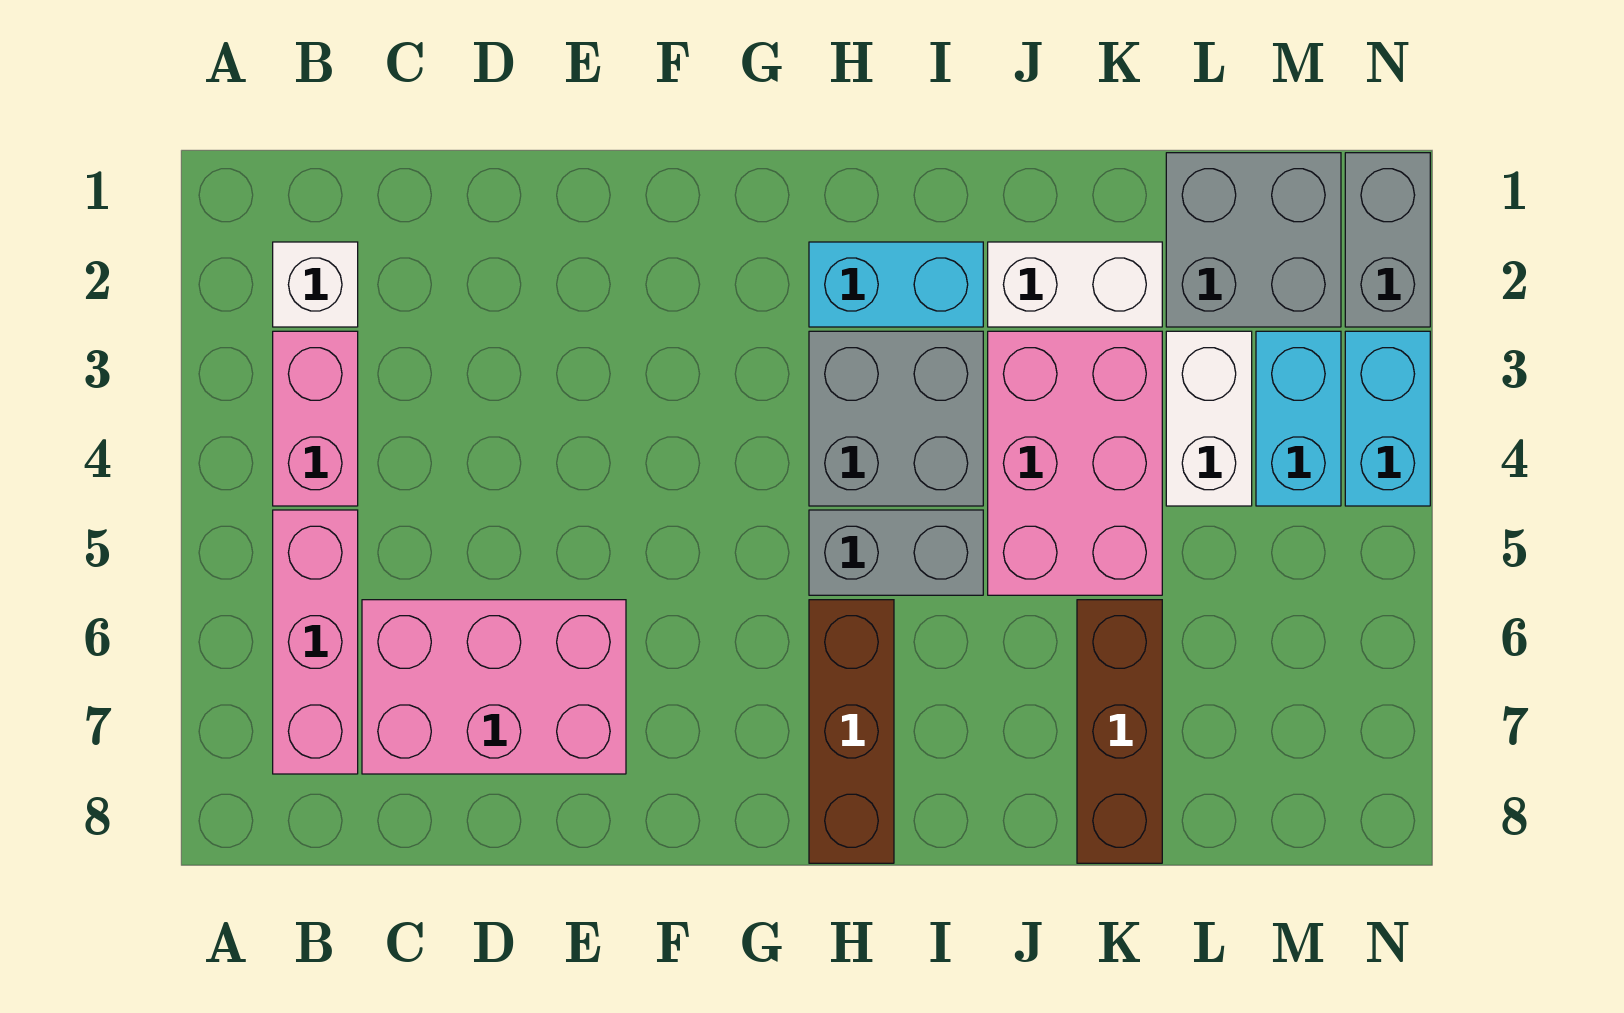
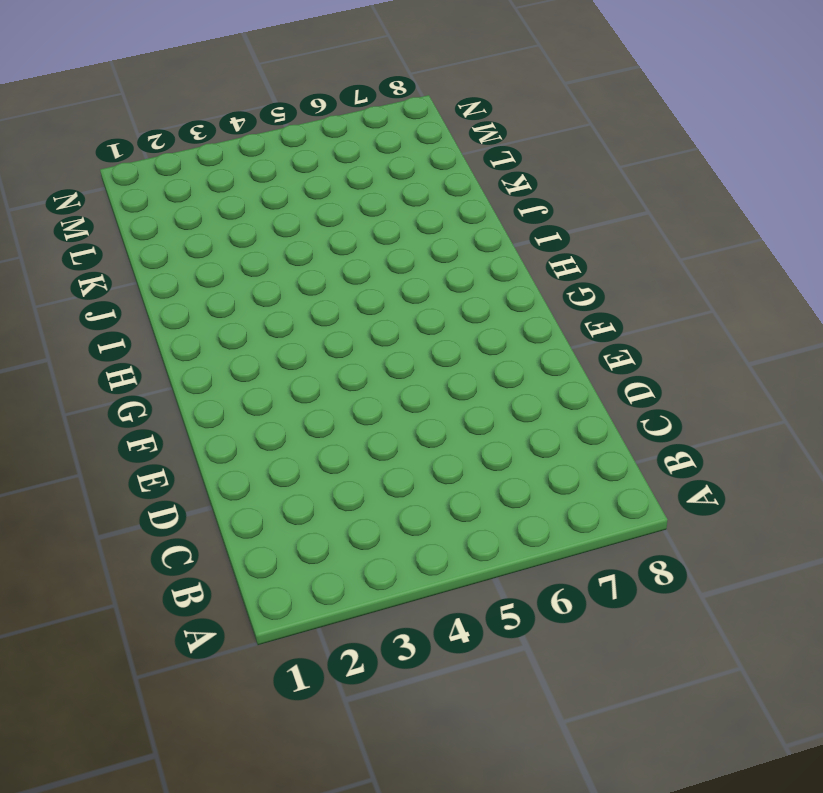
none -> white brick B2 level 1
none -> pink brick B3:B4 level 1
none -> pink brick B5:B7 level 1

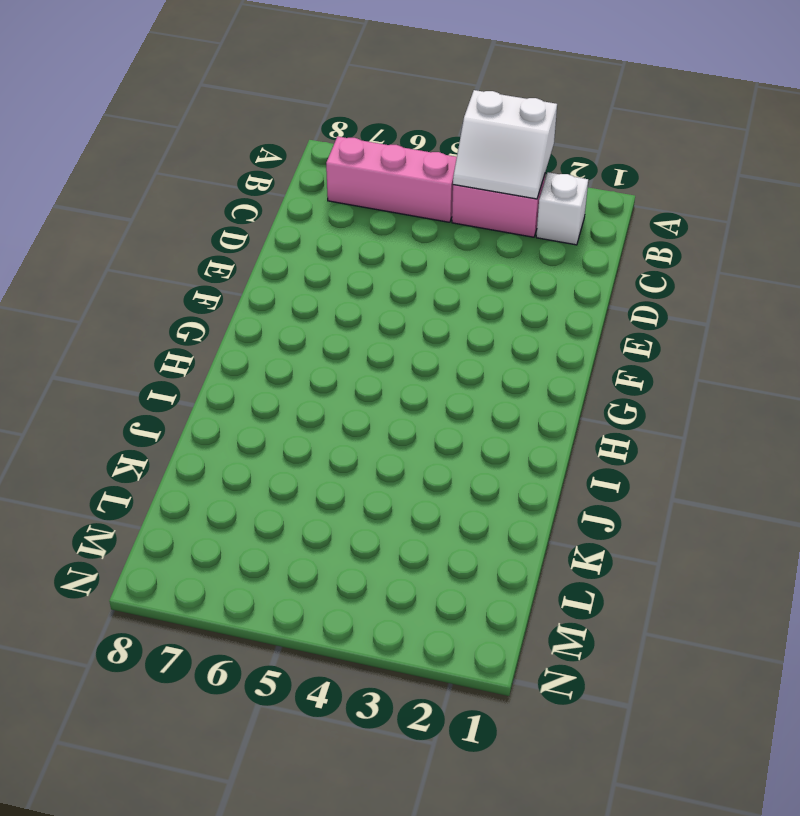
white slope A3:B4 level 2 top A -> none
none -> pink brick C6:E7 level 1
none -> cyan brick H2:I2 level 1
none -> grey brick H3:I4 level 1

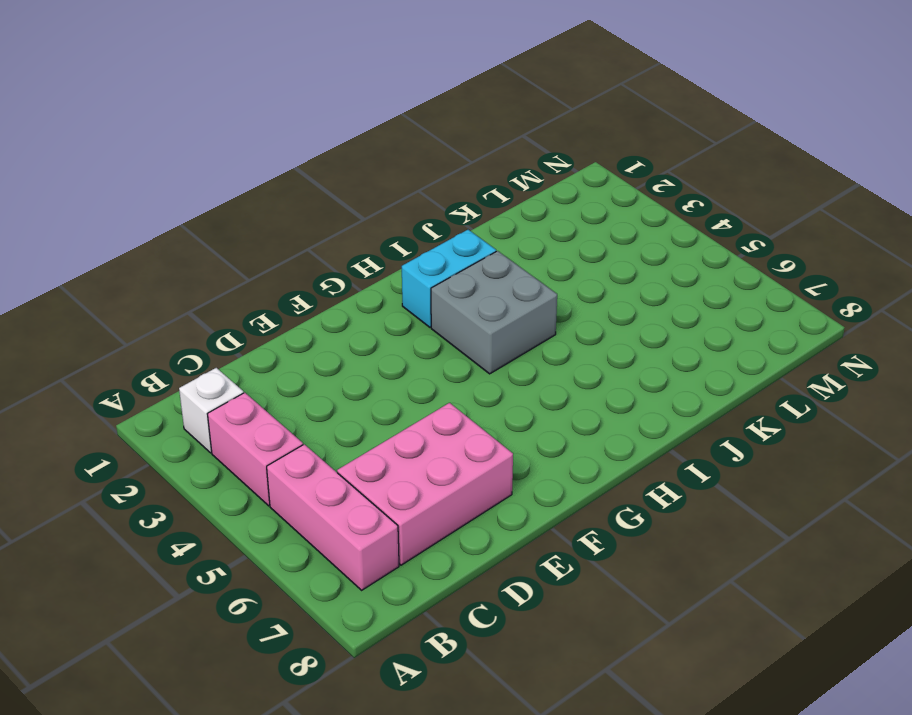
none -> grey brick H5:I5 level 1
none -> brown brick H6:H8 level 1
none -> white brick J2:K2 level 1

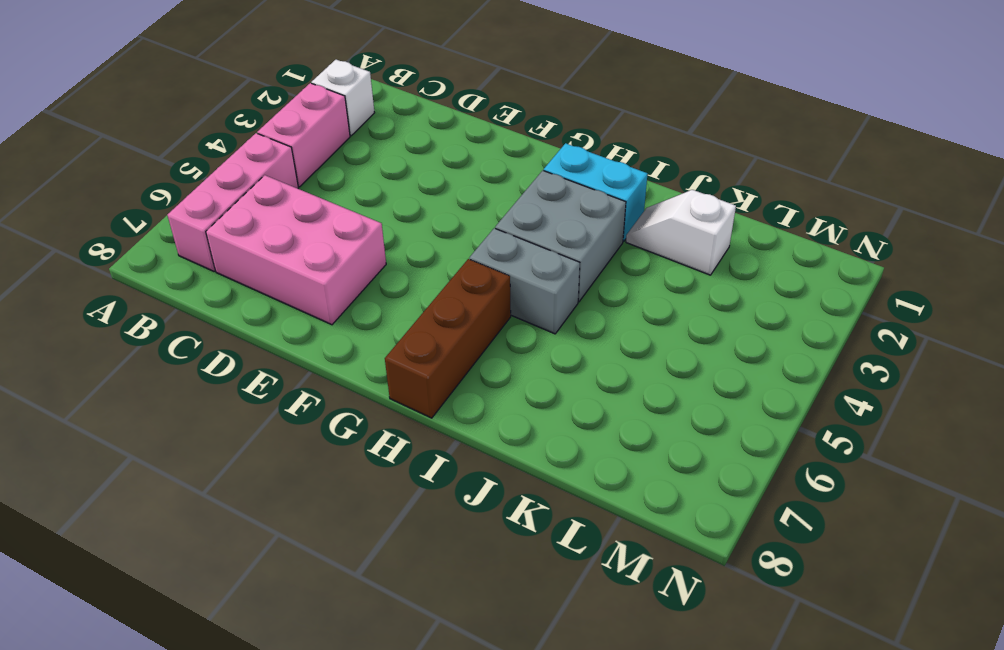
white slope J2:K2 level 1 top K -> white brick J2:K2 level 1
none -> pink brick J3:K5 level 1
none -> brown brick K6:K8 level 1
none -> grey brick L1:M2 level 1

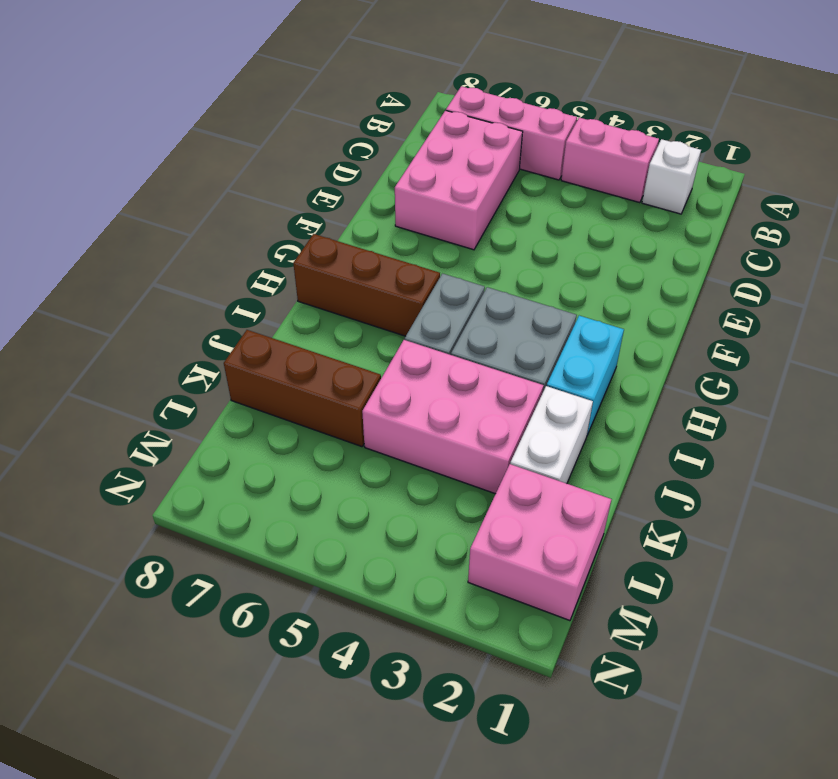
pink brick L1:M2 level 1 -> grey brick L1:M2 level 1
none -> white brick L3:L4 level 1
none -> cyan brick M3:M4 level 1
none -> grey brick N1:N2 level 1

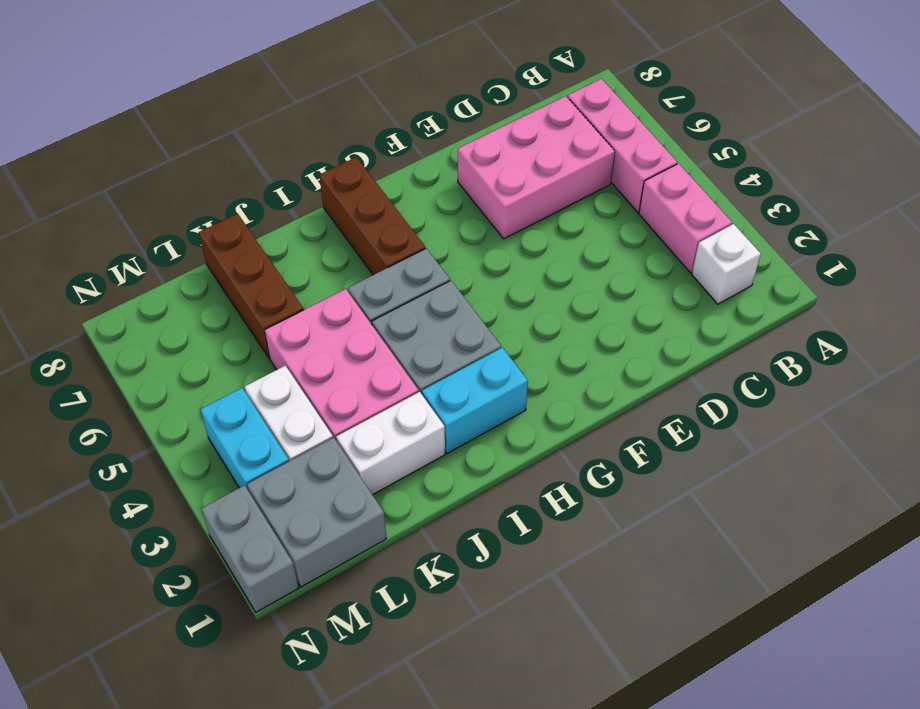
none -> cyan brick N3:N4 level 1

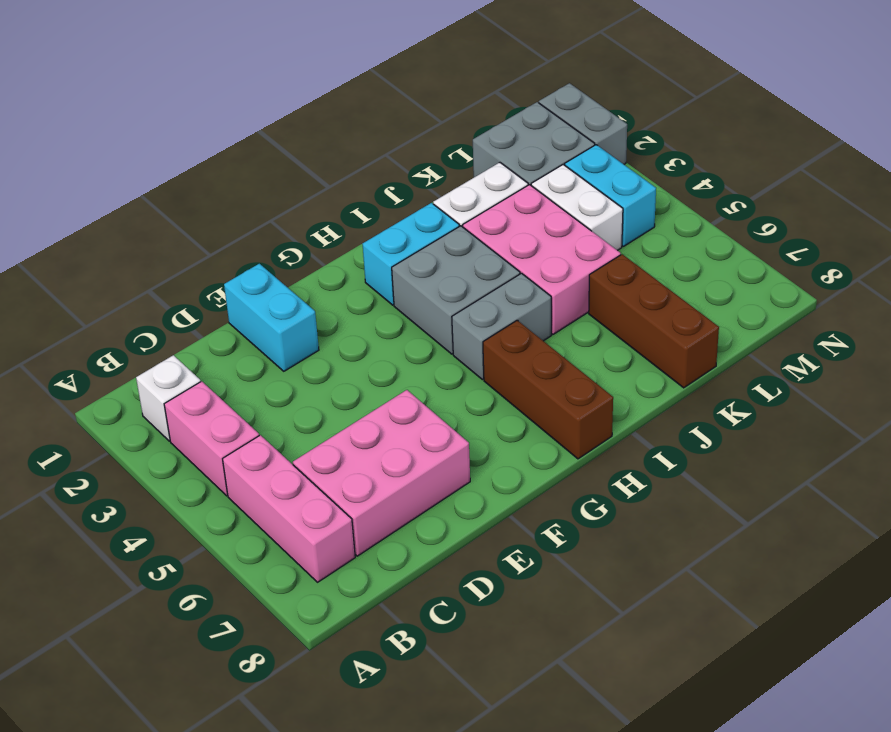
cyan brick E1:E2 level 1 -> cyan brick N3:N4 level 1

